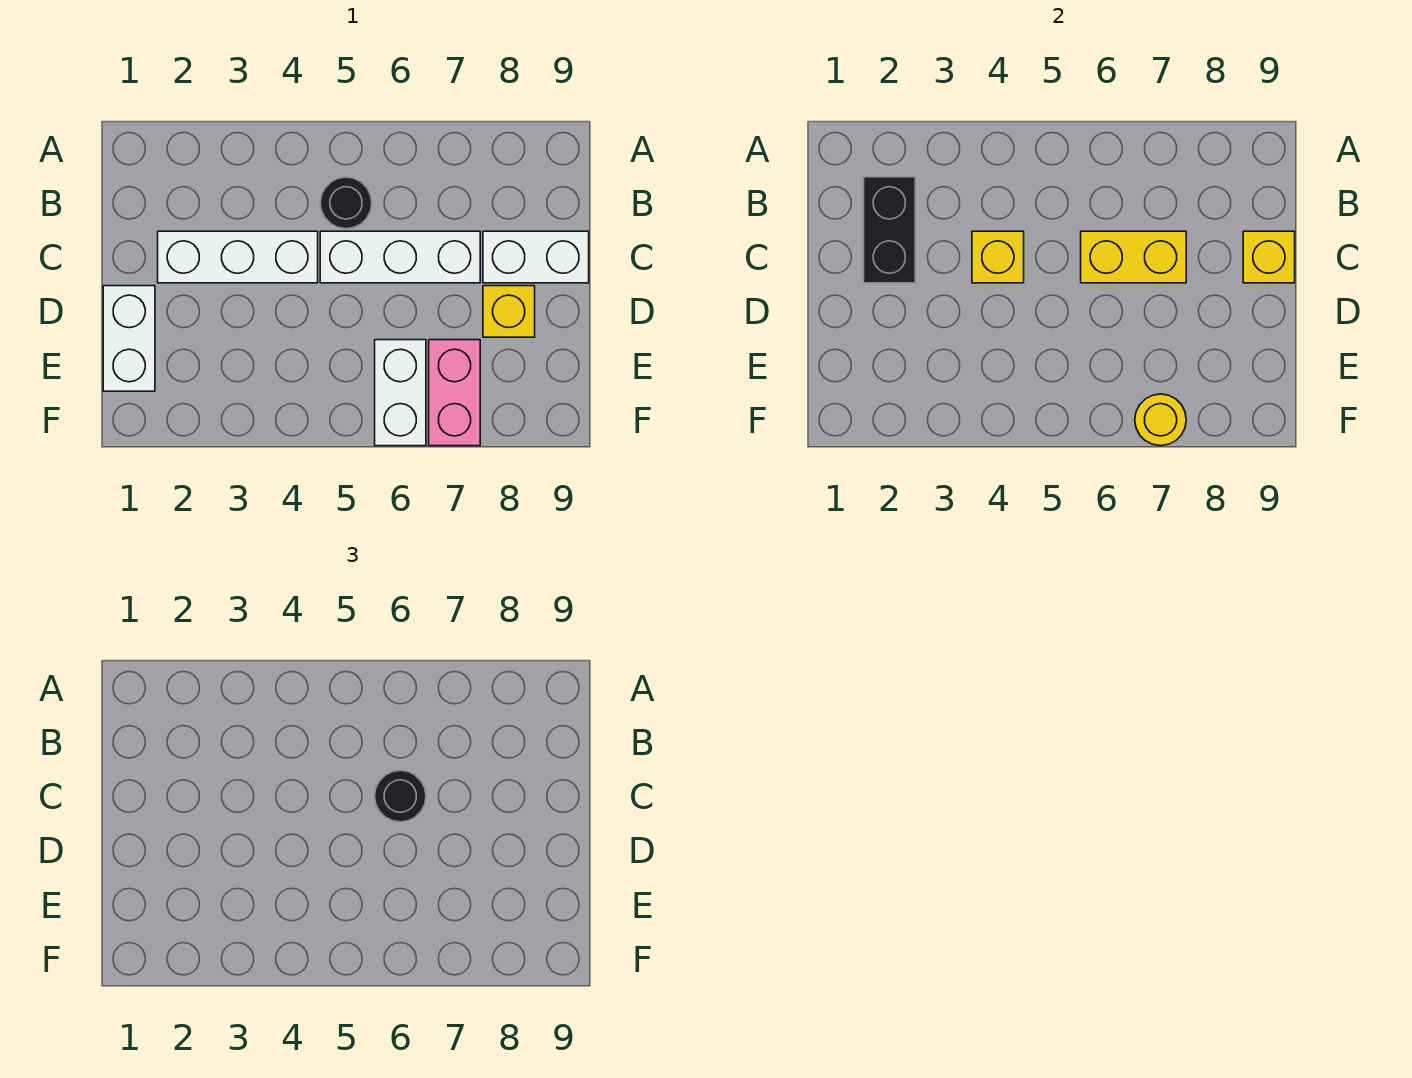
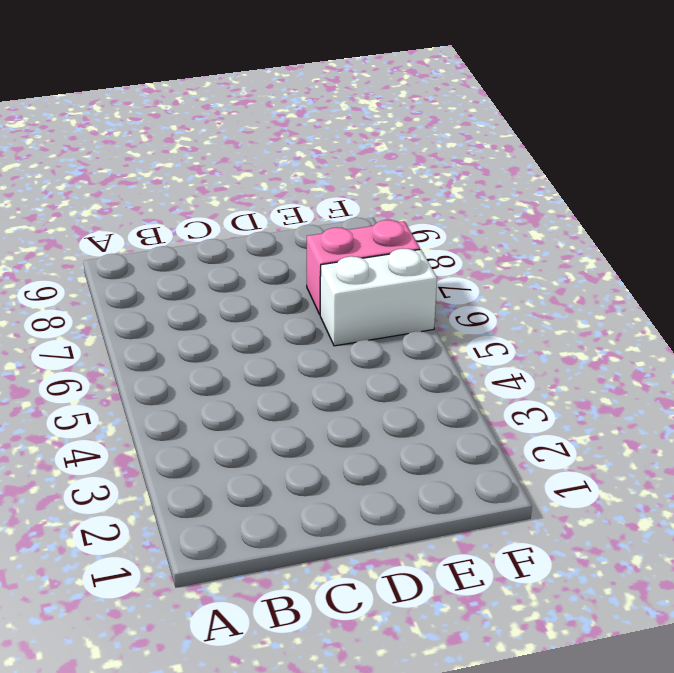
none -> black round brick B5 level 1
none -> white brick C2:C4 level 1
none -> white brick C5:C7 level 1

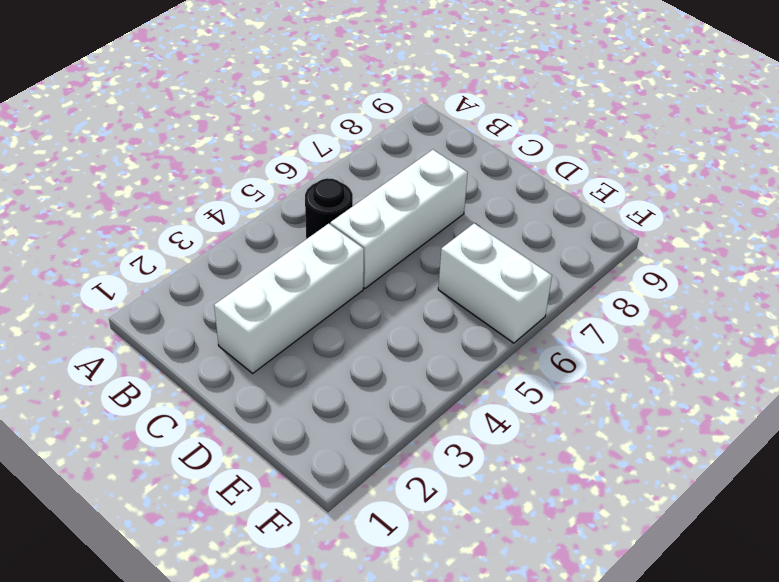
none -> white brick C8:C9 level 1
none -> white brick D1:E1 level 1
none -> yellow brick D8 level 1

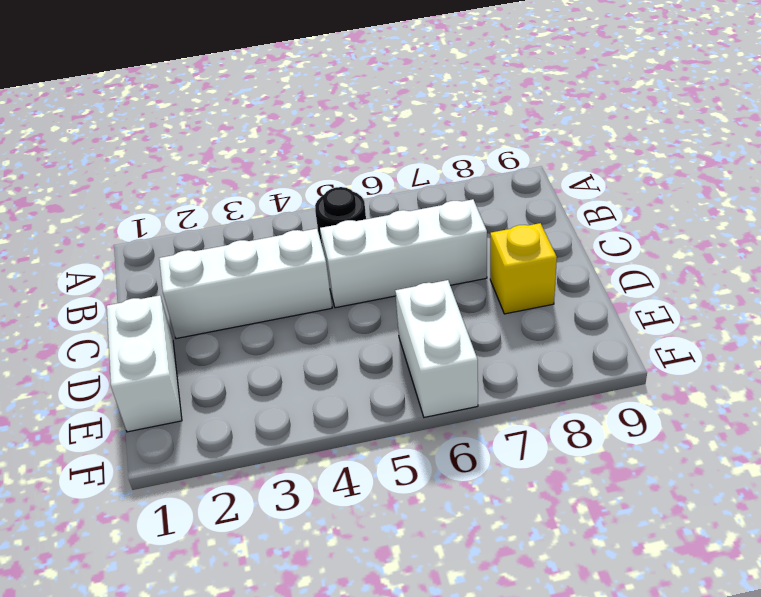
none -> white brick C8:C9 level 1
none -> pink brick E7:F7 level 1
none -> black brick B2:C2 level 2

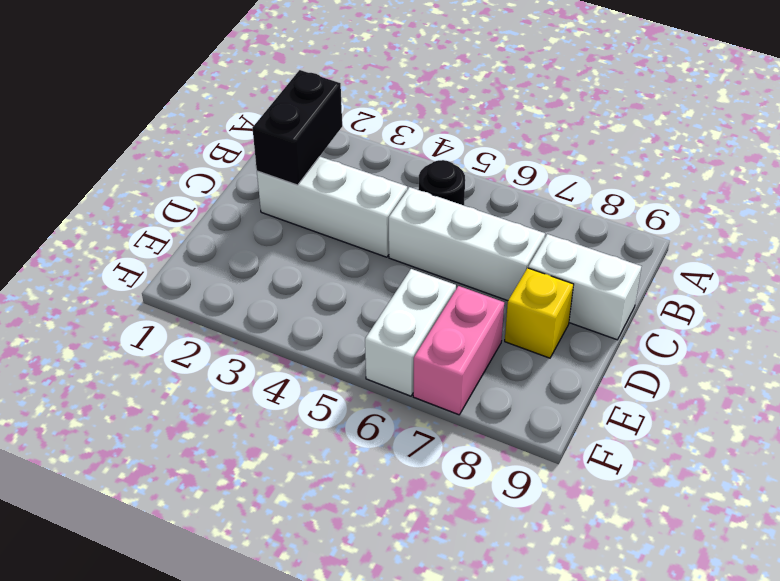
none -> white brick D1:E1 level 1
none -> yellow brick C4 level 2
none -> yellow brick C6:C7 level 2

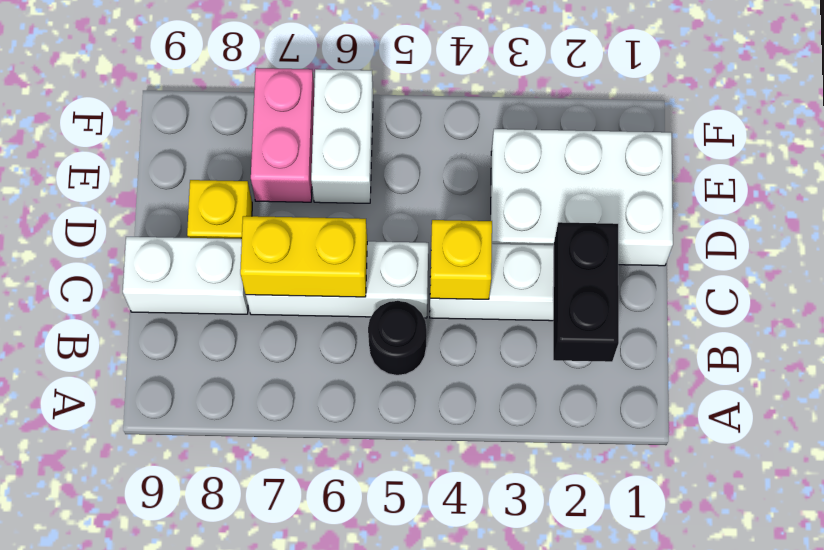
white brick D1:E3 level 1 -> white brick D1:E1 level 1
none -> yellow brick C9 level 2
none -> yellow round brick F7 level 2
none -> black round brick C6 level 3

